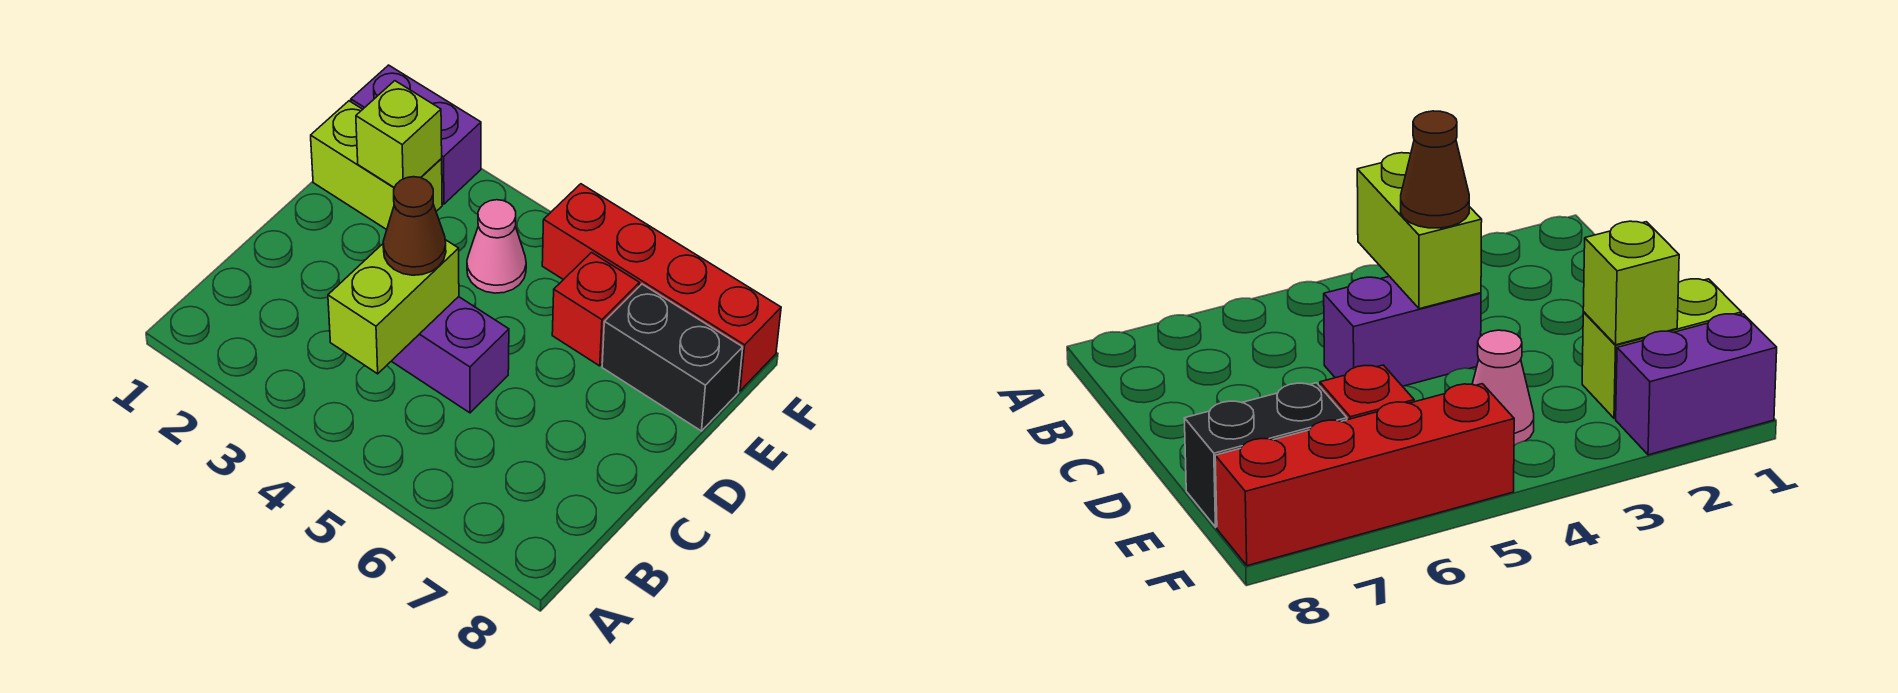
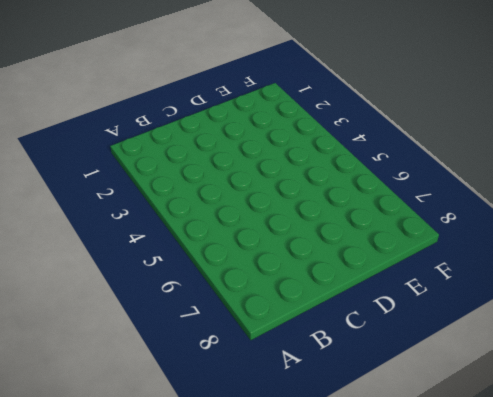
none -> purple brick C4:C5 level 1
none -> lime brick E1:E2 level 1

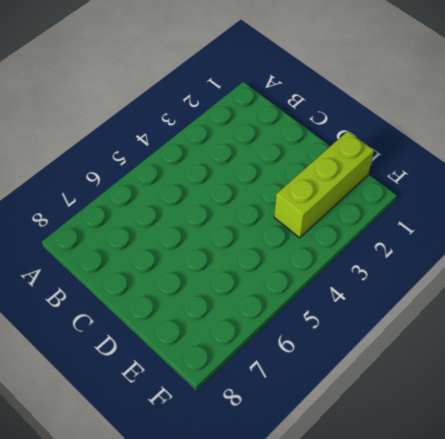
lime brick E1:E3 level 1 -> lime brick E1:E2 level 1
none -> purple brick C4:C5 level 1
none -> pink cone E4 level 1

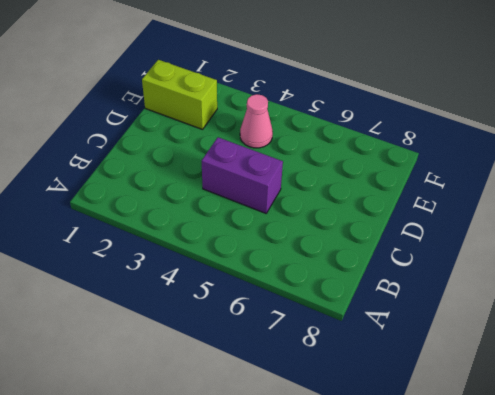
none -> red brick E6 level 1
none -> black brick E7:E8 level 1

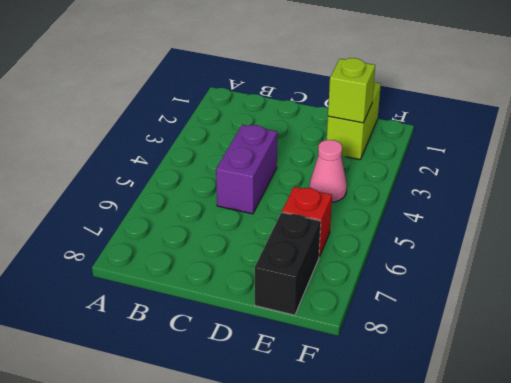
none -> purple brick F1:F2 level 1
none -> red brick F5:F8 level 1

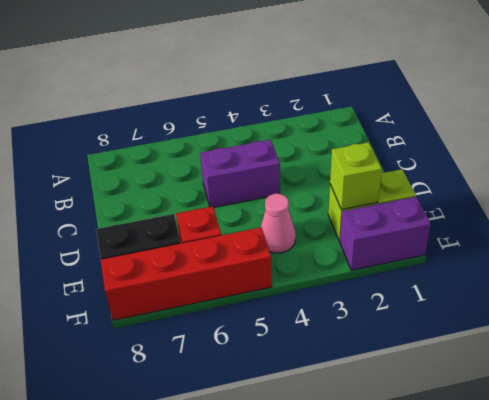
none -> lime brick B4:C4 level 2
none -> brown cone C4 level 3

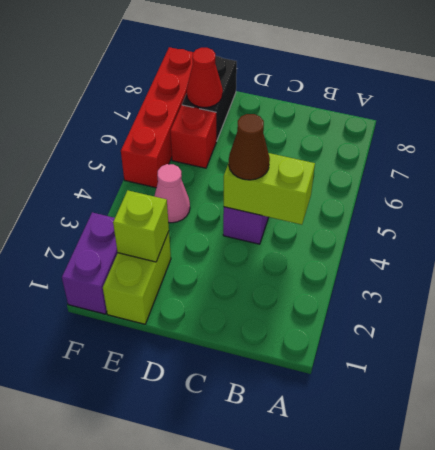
red cone E7 level 2 -> none

